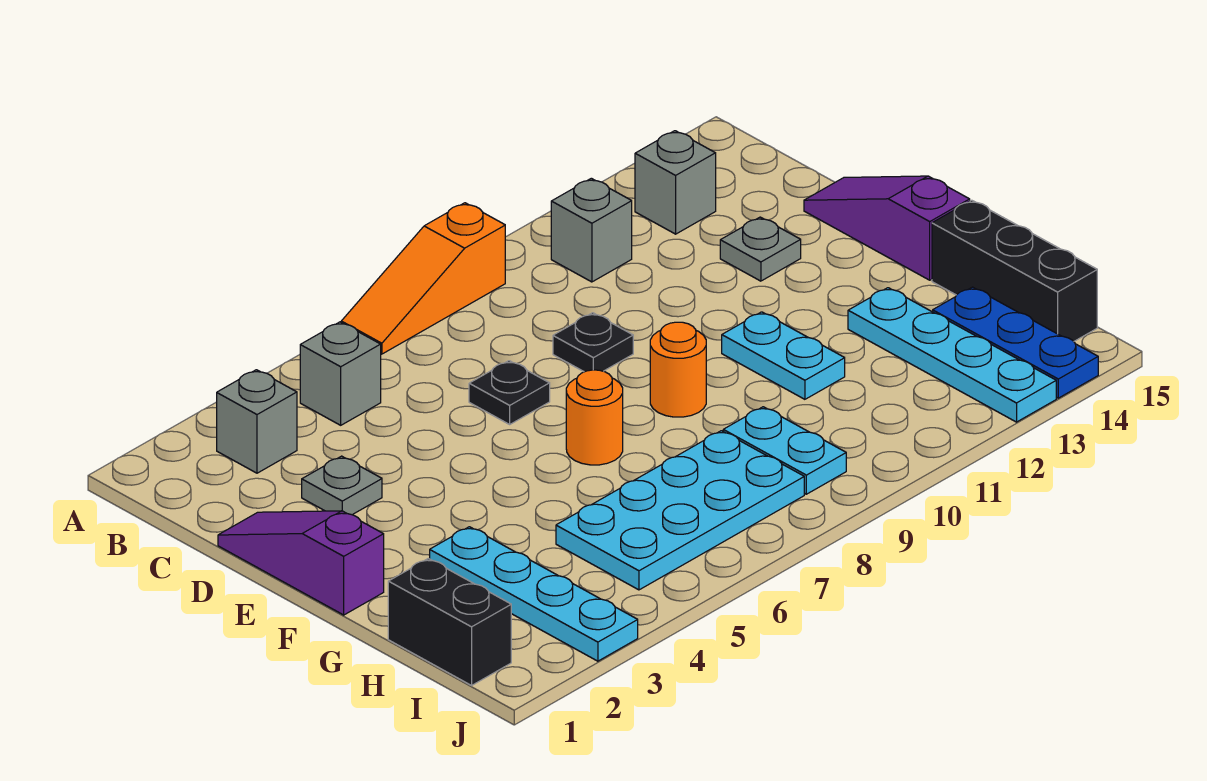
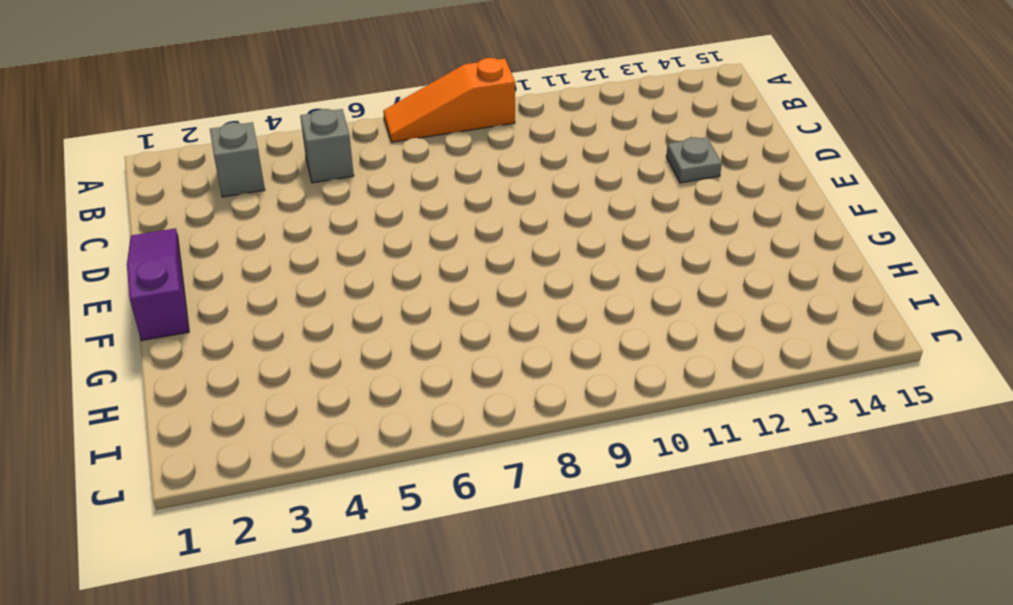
none -> grey brick B11 level 1
none -> grey brick B13 level 1
none -> grey plate D3 level 1

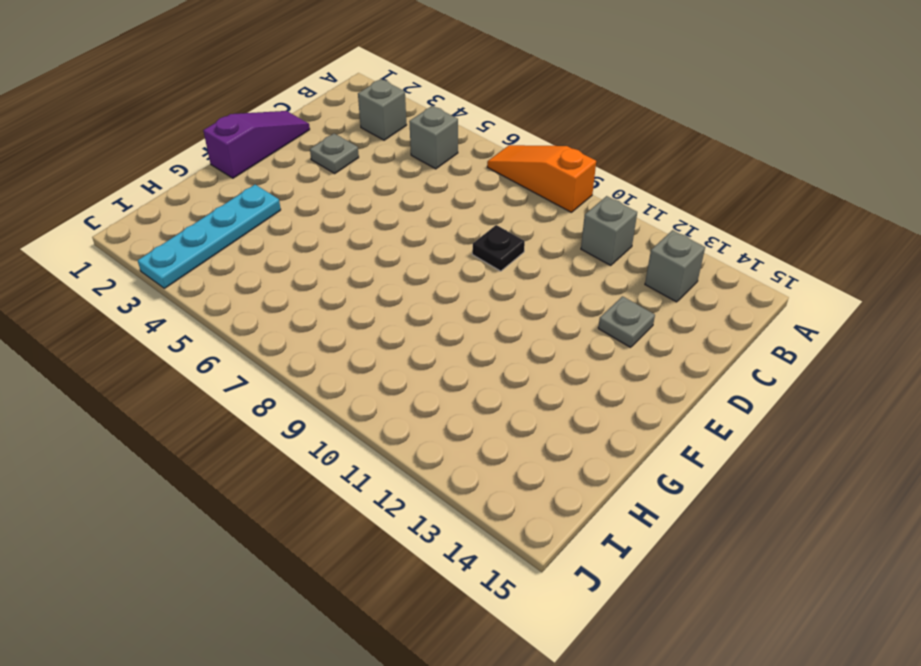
none -> black plate D7 level 1
none -> purple slope D15:F15 level 1 top F
none -> orange round brick F7 level 1

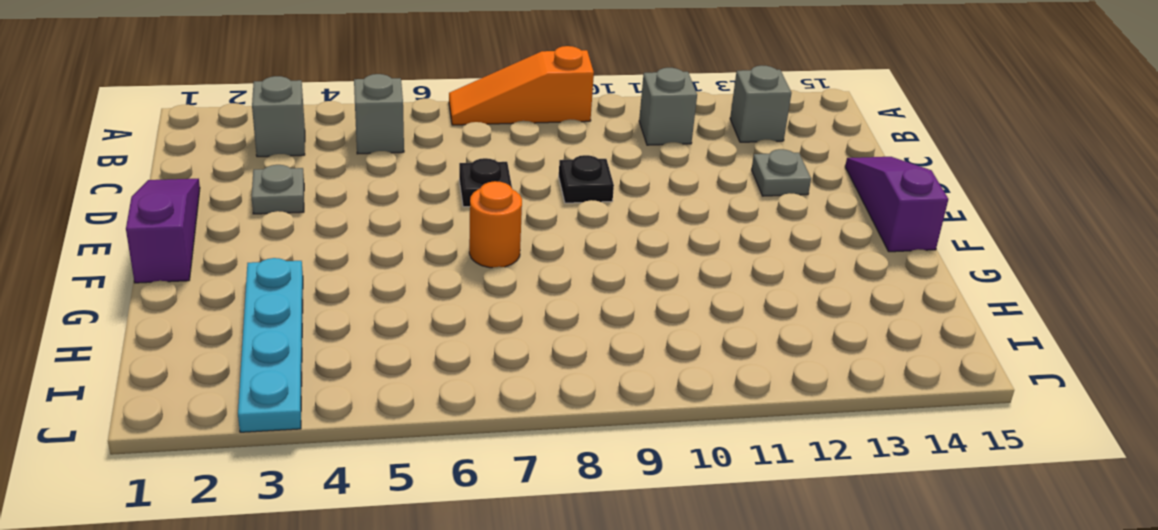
none -> orange round brick F9 level 1
none -> cyan plate F11:G11 level 1
none -> cyan plate G13:J13 level 1

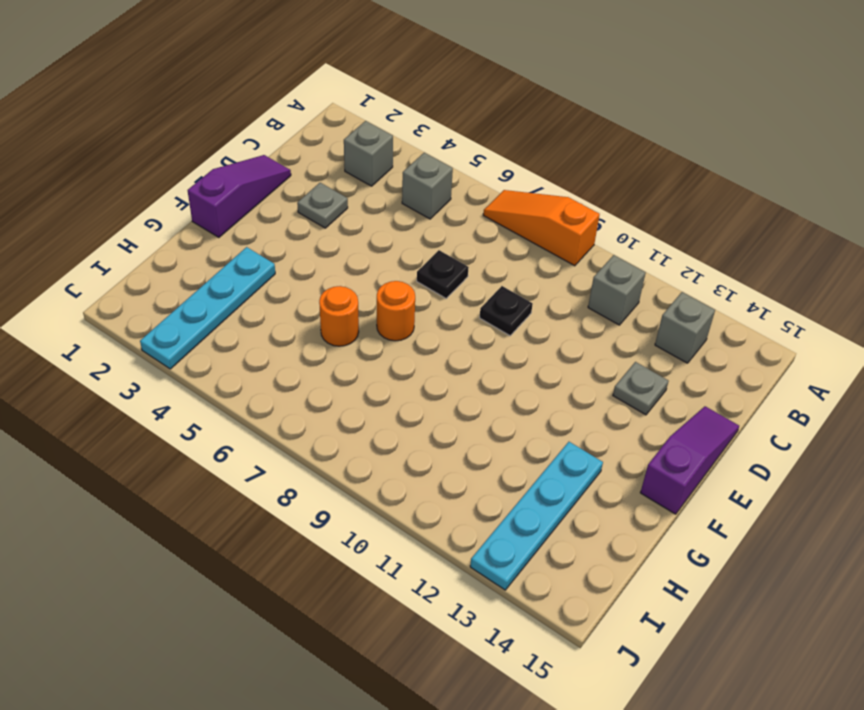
orange round brick G6 level 1 -> orange round brick F9 level 1
none -> cyan plate F11:G11 level 1
none -> black brick G15:I15 level 1
none -> black brick H1:I1 level 1

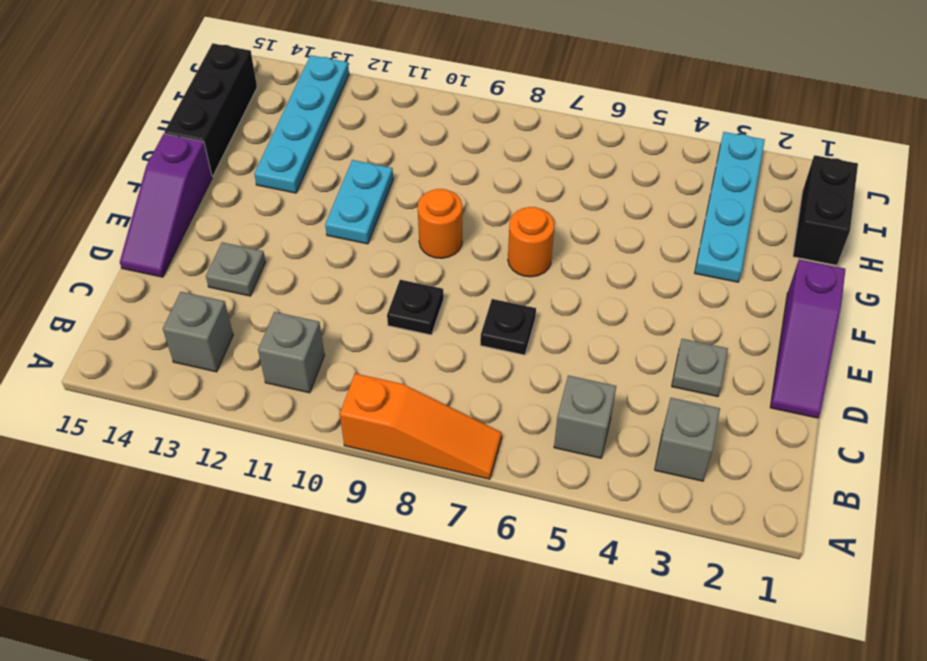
none -> cyan plate H5:I8 level 1
none -> cyan plate H9:I9 level 1
none -> blue plate H14:J14 level 1

